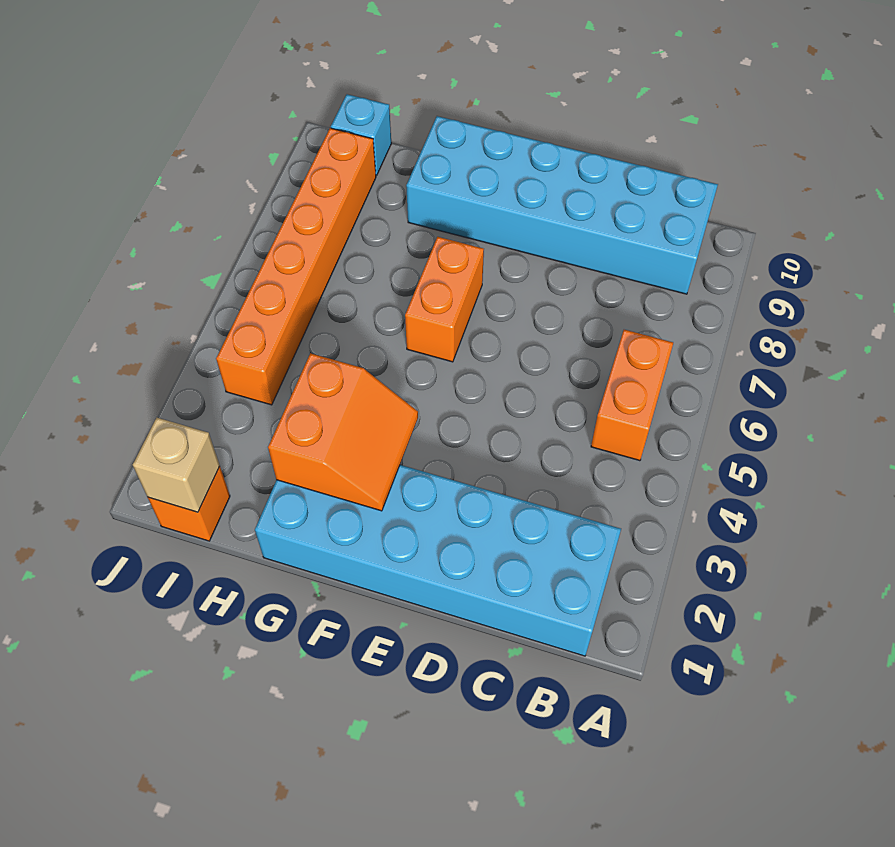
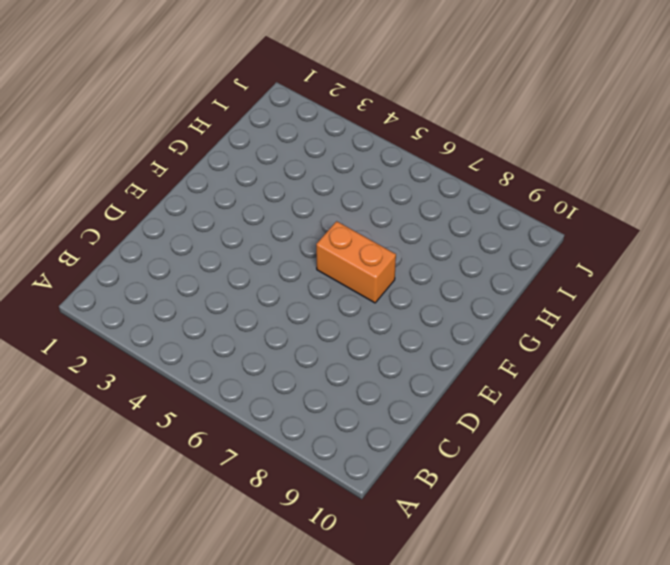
none -> cyan brick B1:G2 level 1
none -> orange brick B5:B6 level 1

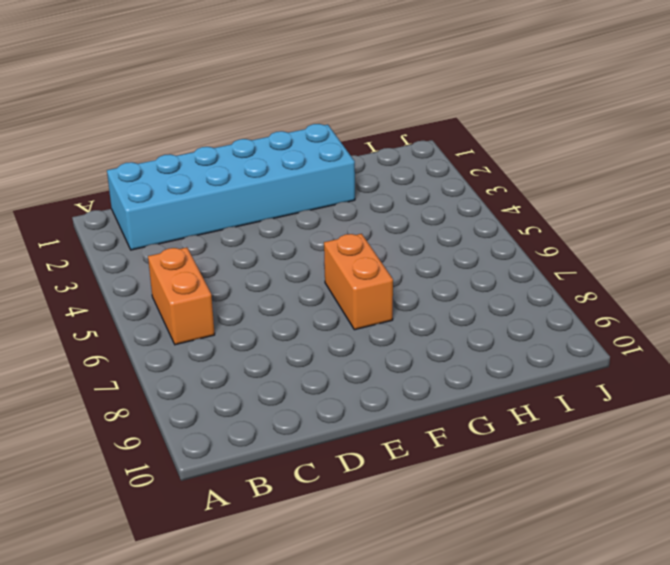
none -> cyan brick B9:G10 level 1
none -> orange brick I1 level 1

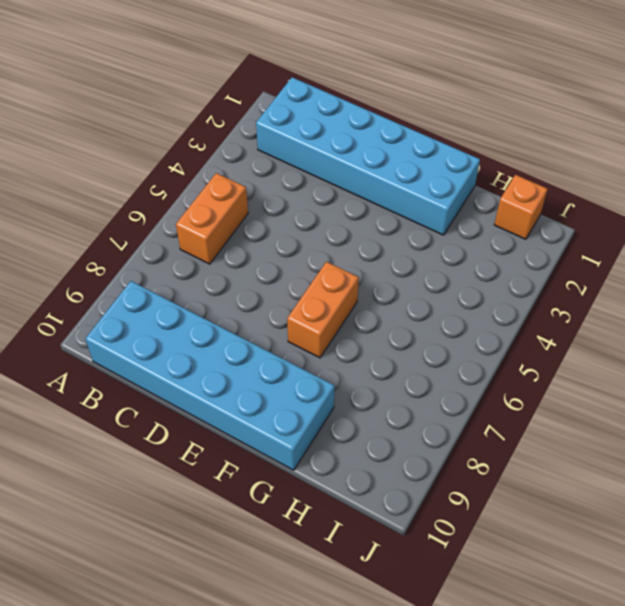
none -> orange brick I4:I9 level 1
none -> cyan brick I10 level 1

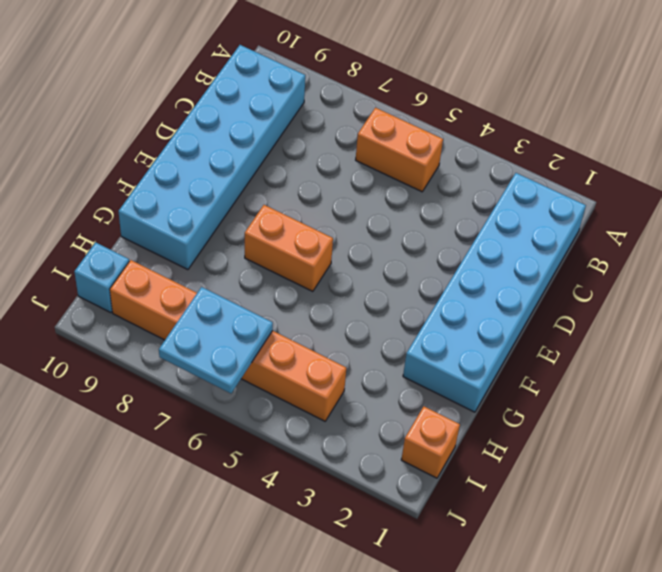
cyan plate I6:J7 level 2 -> none
none -> orange slope F2:G3 level 2 top G
none -> tan brick I1 level 2

